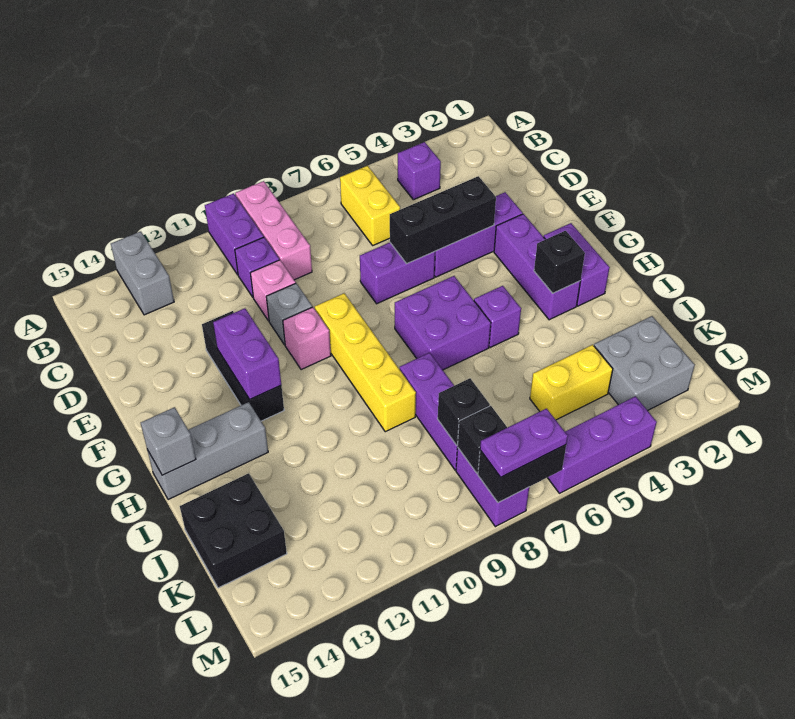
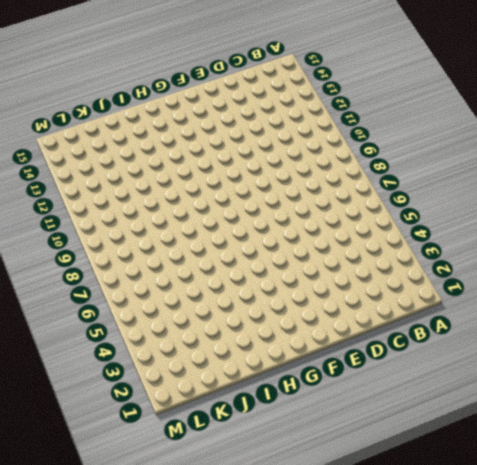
none -> pink brick A9:C9 level 1
none -> purple brick A10:B10 level 1
none -> grey brick A13:B13 level 1
none -> purple brick B4 level 1

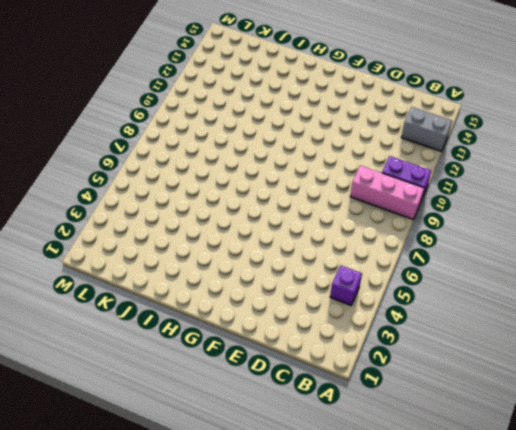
none -> yellow brick B6:C6 level 1
none -> purple brick C10 level 1
none -> pink brick D10 level 1
none -> purple brick E3:E5 level 1

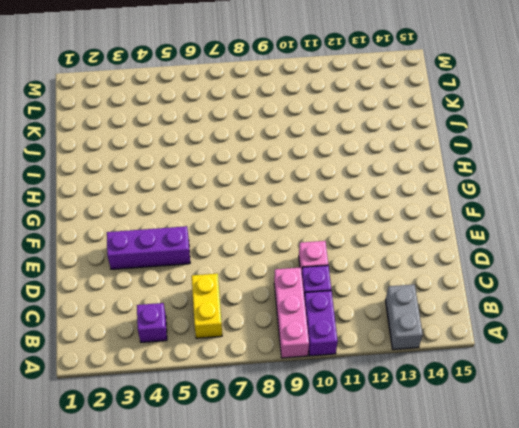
none -> purple brick E6:E7 level 1
none -> grey brick E10 level 1
none -> black brick E12:G12 level 1
none -> purple brick F3:H3 level 1

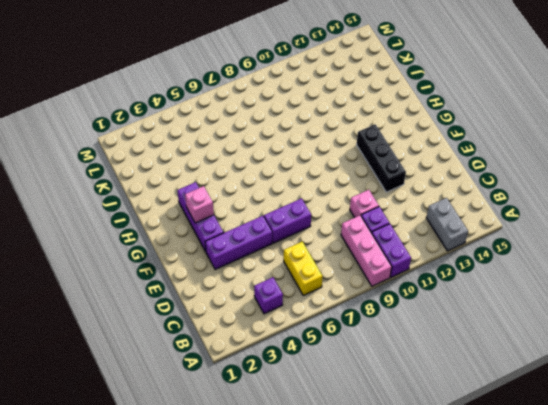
pink brick G3 level 2 -> pink brick F10 level 1
none -> grey brick E10 level 1
none -> yellow brick F9:I9 level 1
none -> purple brick G2:H2 level 1
none -> purple brick G6:H7 level 1

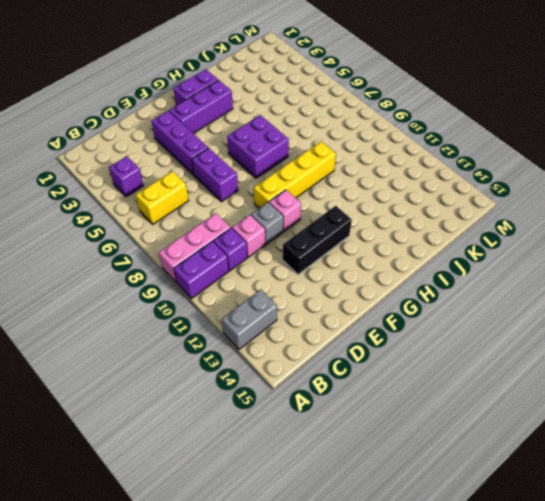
none -> purple brick H5 level 1
none -> grey brick H13:H15 level 1
none -> purple brick I8:K8 level 1
none -> black brick J14:K15 level 1

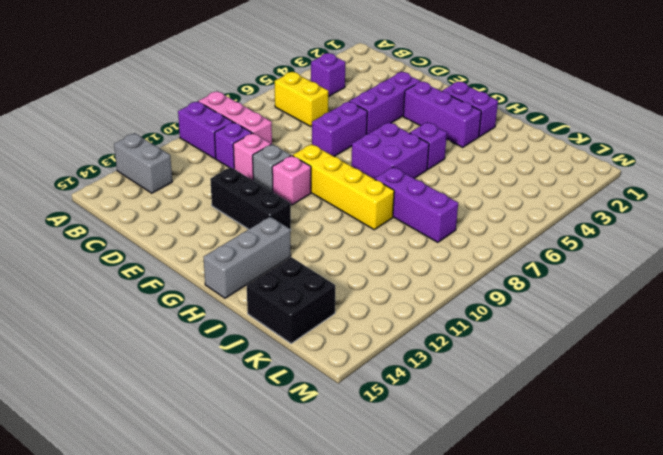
none -> grey brick K2:L3 level 1
none -> yellow brick K4:K5 level 1
none -> purple brick L8:M8 level 1
none -> purple brick M4:M6 level 1

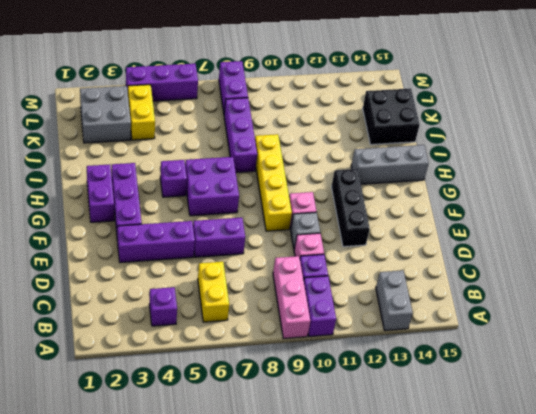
yellow brick K4:L4 level 1 -> yellow brick K4:K5 level 1
none -> black brick E4:E6 level 2
none -> purple brick F12:G12 level 2
none -> black brick H3 level 2
none -> grey brick H15 level 2

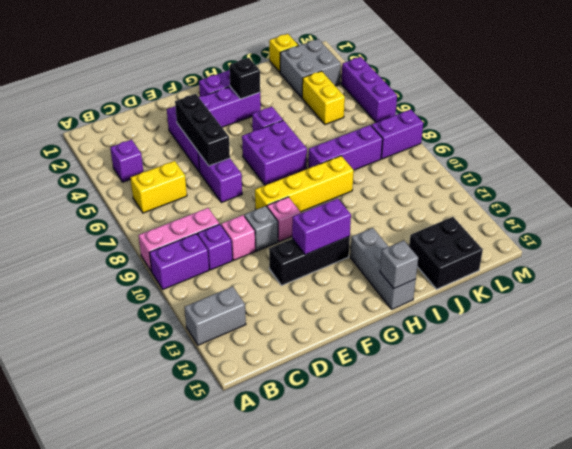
yellow brick K1 level 1 -> none
none -> black brick K8 level 2
none -> black brick L8 level 2
none -> black brick M7:M8 level 2
none -> purple plate M7:M8 level 3

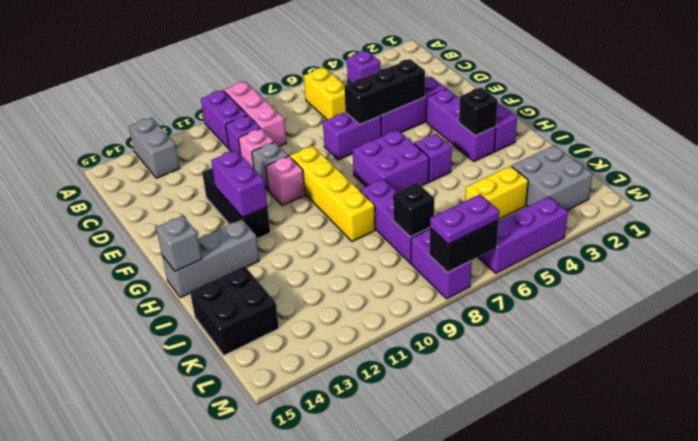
none -> black brick L8 level 2

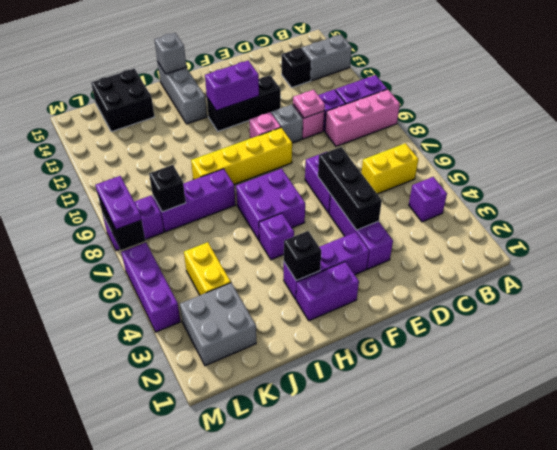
black brick C13 level 1 -> black brick L8 level 2
pink plate D10 level 2 -> none

